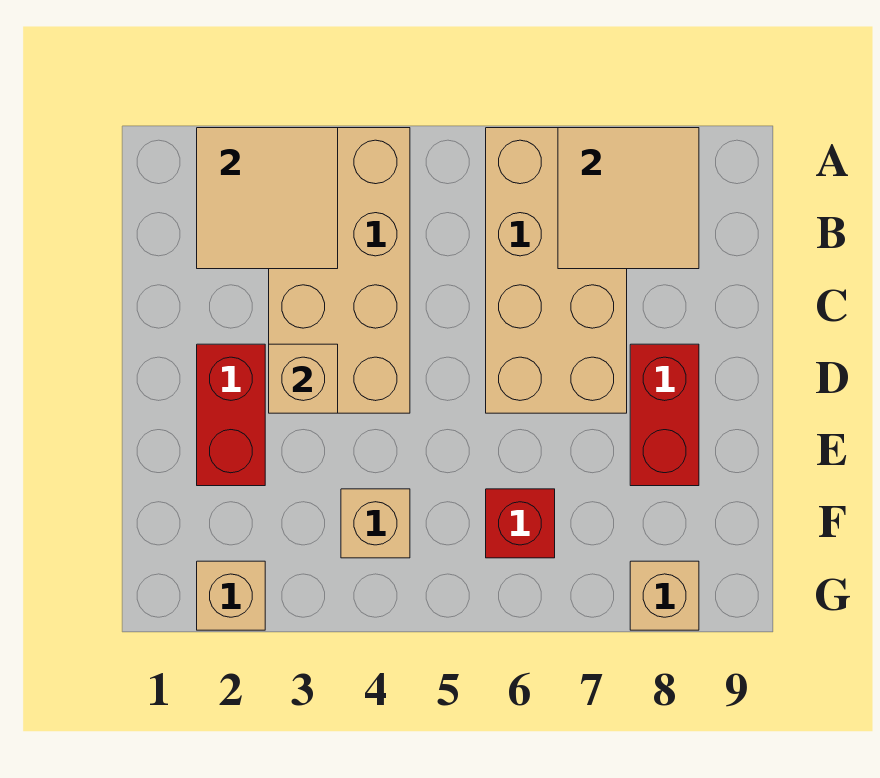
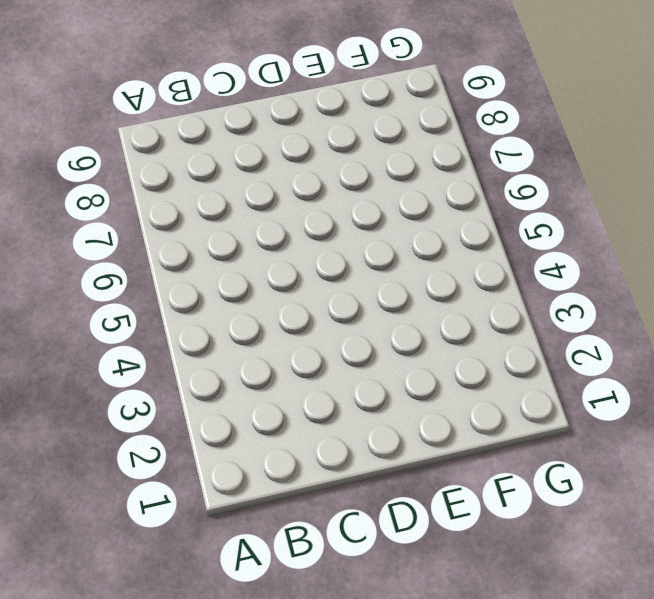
none -> tan brick A3:D4 level 1
none -> tan brick A6:D7 level 1

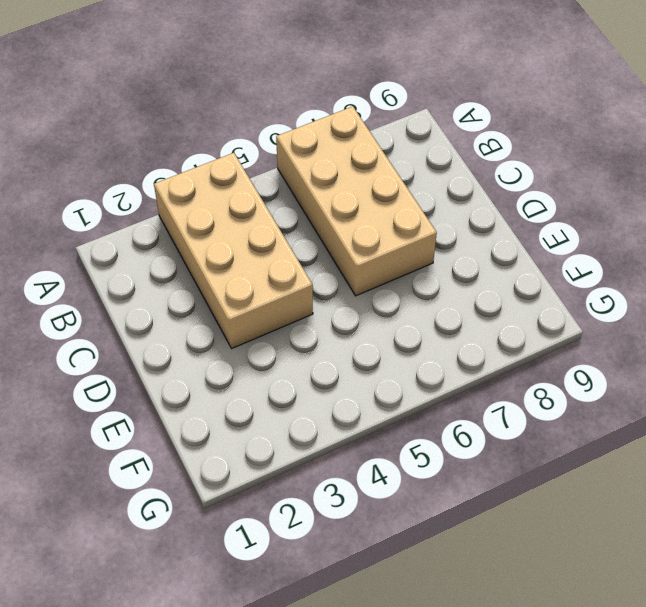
none -> red brick D2:E2 level 1
none -> red brick D8:E8 level 1

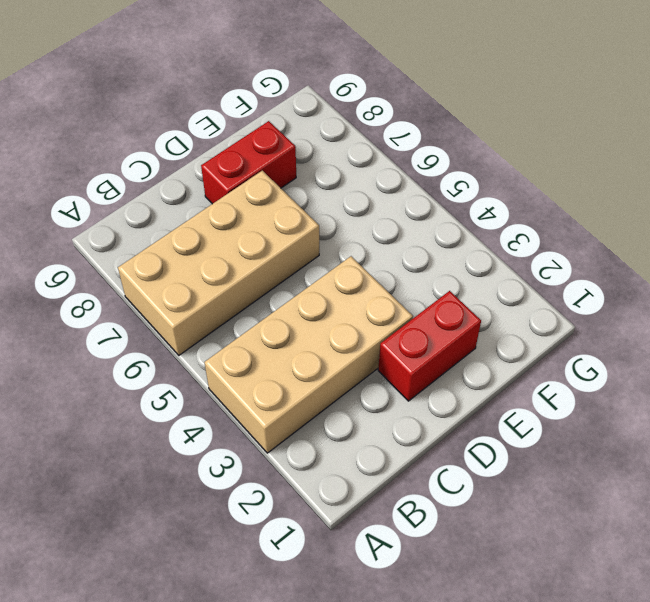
none -> tan brick F4 level 1
none -> red brick F6 level 1

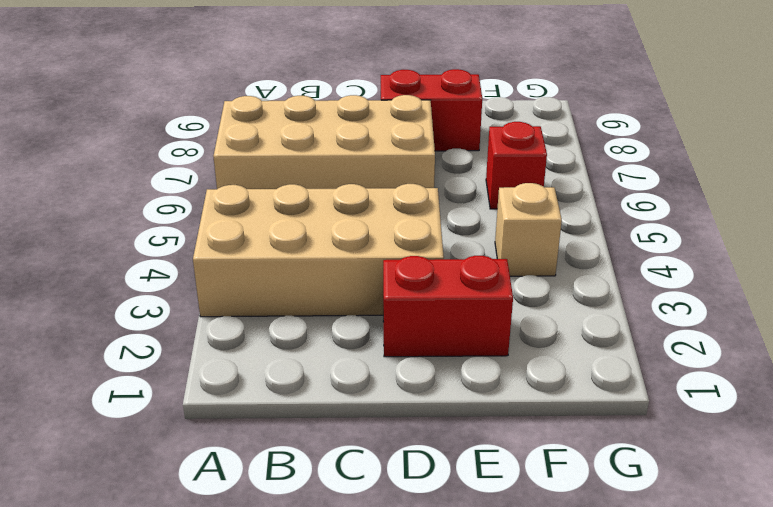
none -> tan brick G2 level 1
none -> tan brick G8 level 1

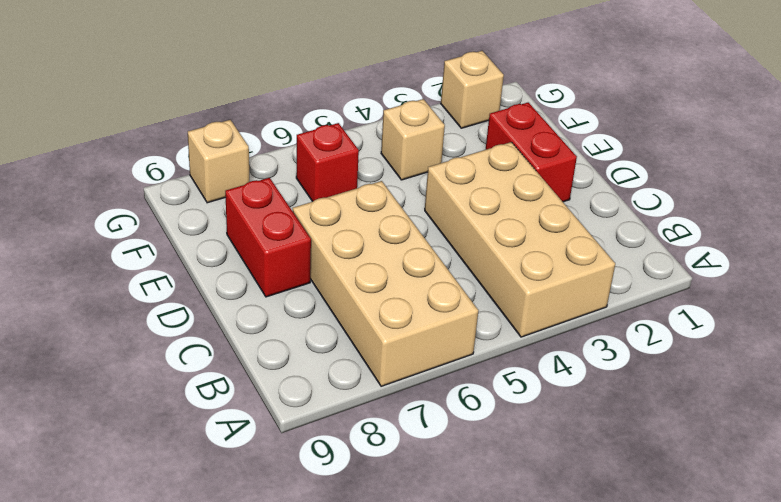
none -> tan tile A2:B3 level 2
none -> tan tile A7:B8 level 2

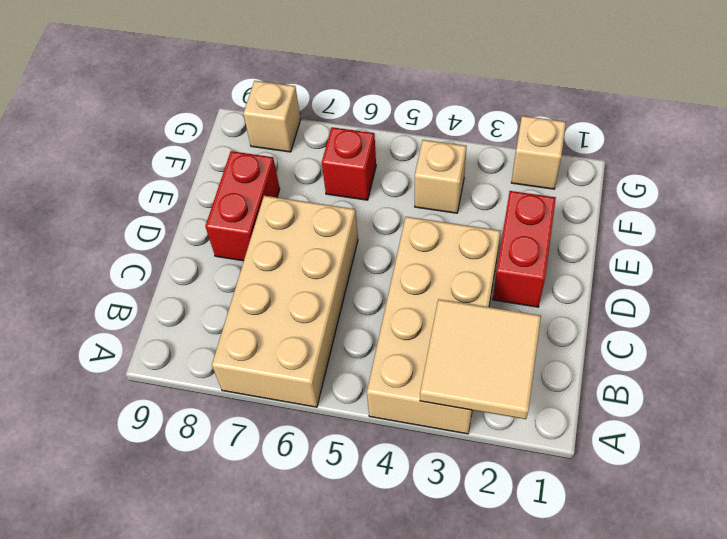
none -> tan tile A7:B8 level 2
none -> tan brick D3 level 2

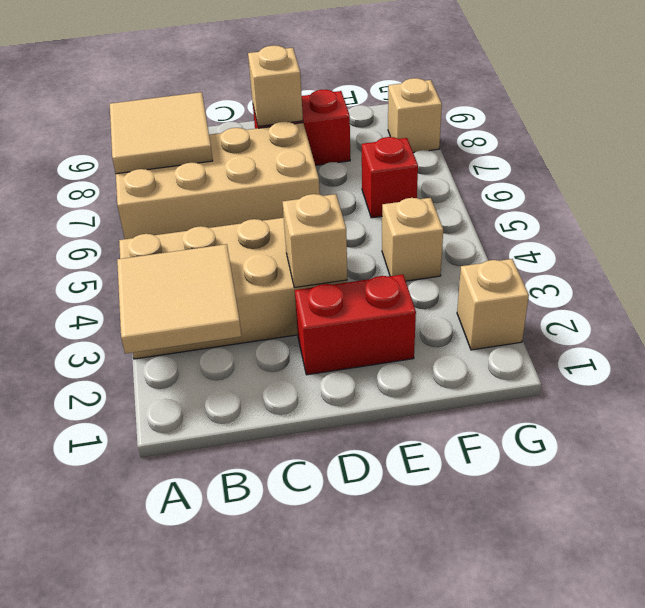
tan brick D8 level 2 -> none

